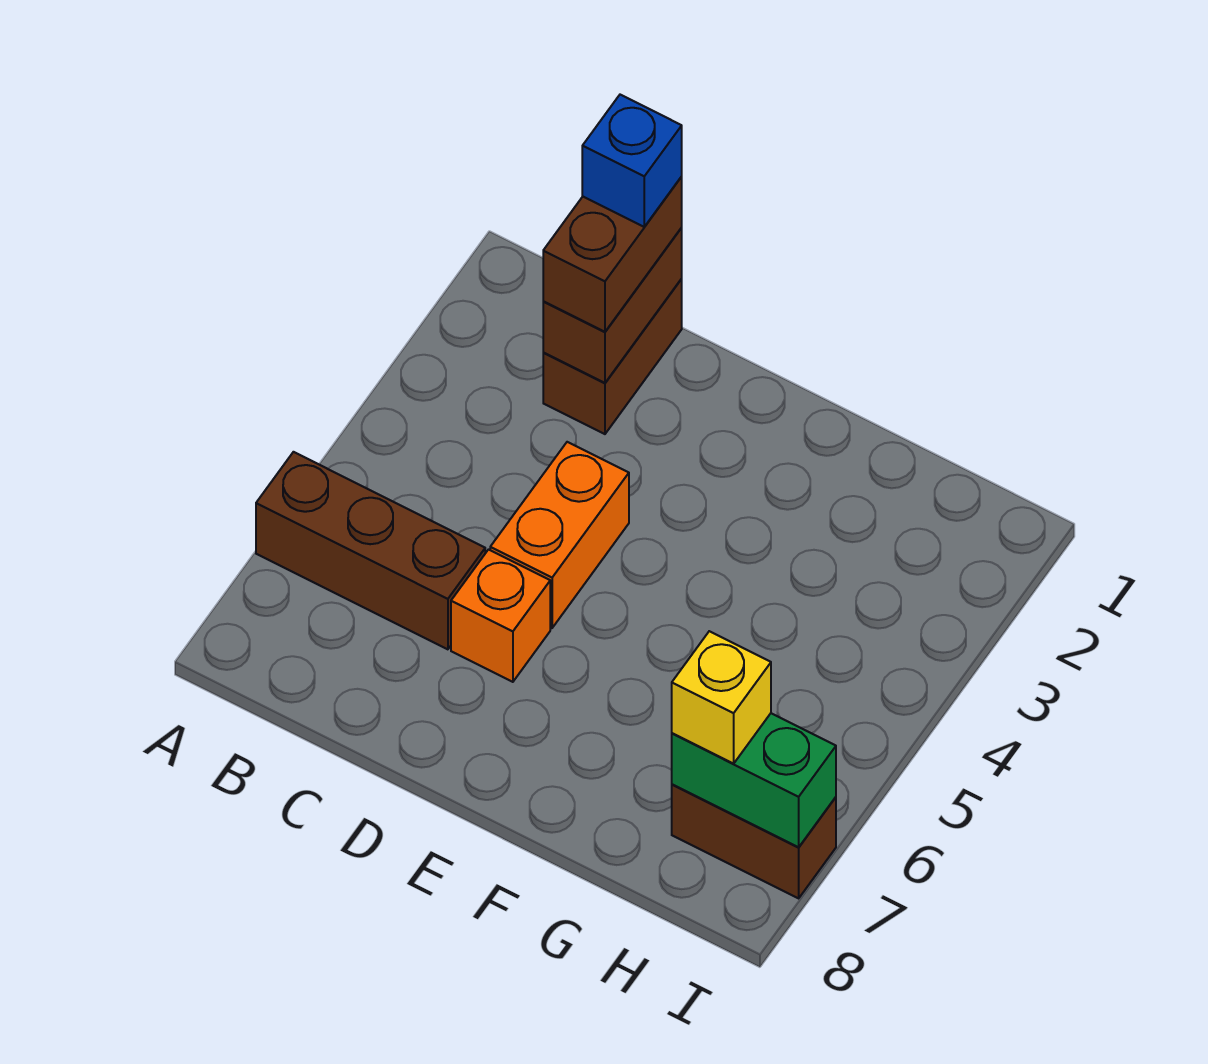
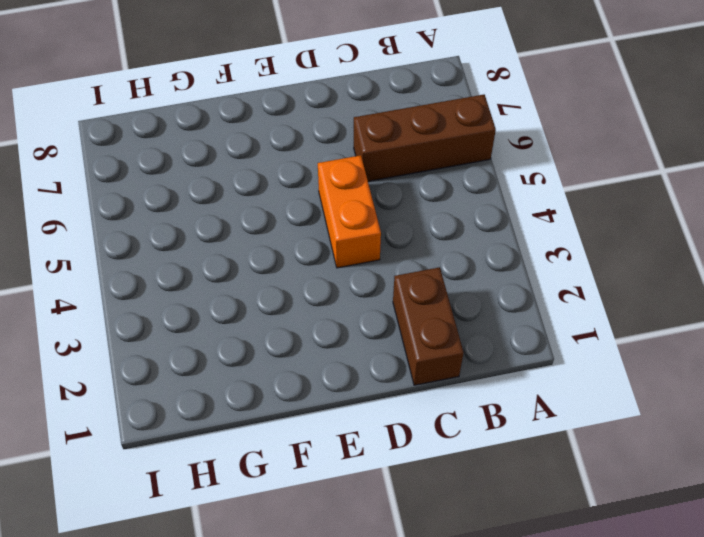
none -> orange brick D6 level 1
none -> brown brick H7:I7 level 1

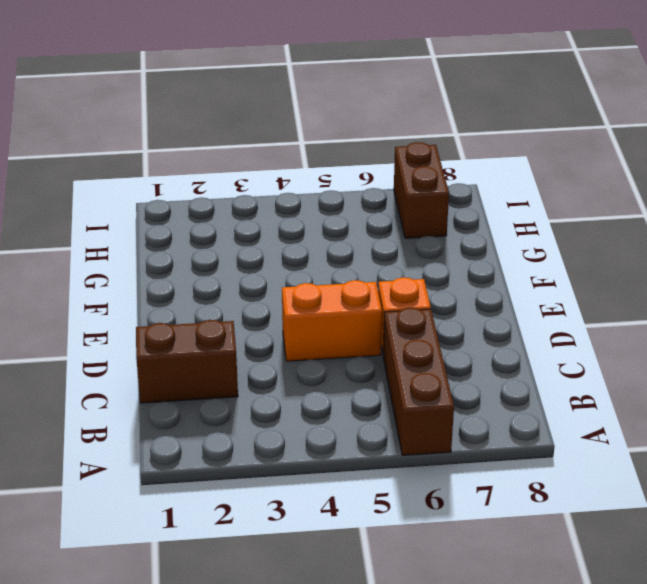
none -> brown brick C1:C2 level 2
none -> green brick H7:I7 level 2

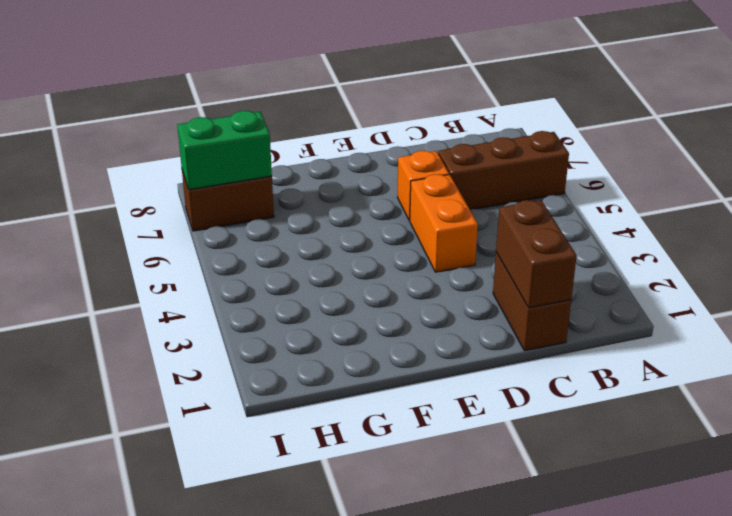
none -> brown brick C1:C2 level 3
none -> yellow brick H7 level 3

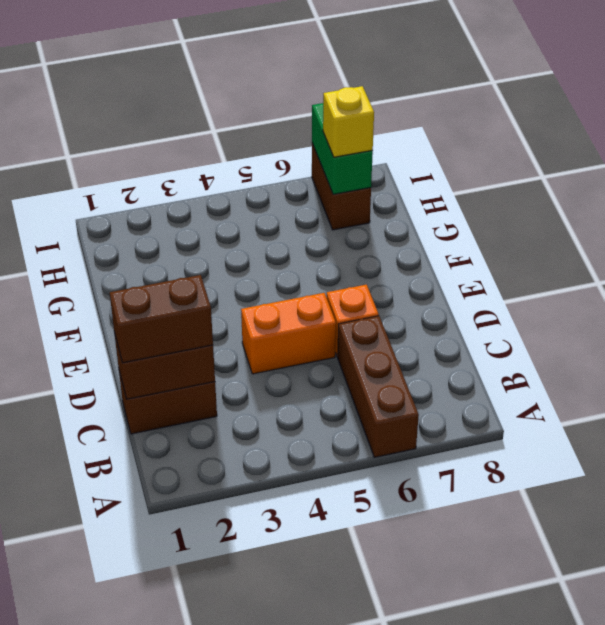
none -> blue brick C1 level 4

